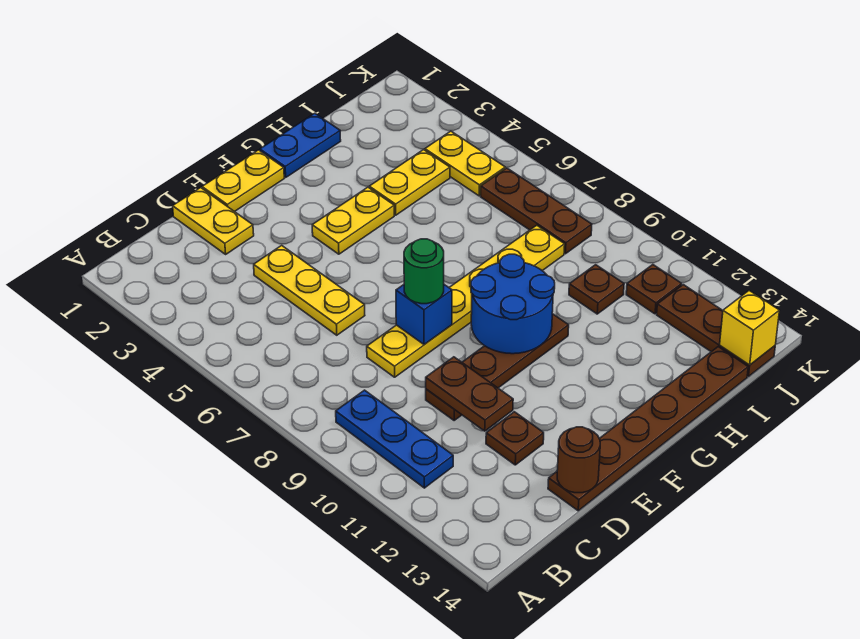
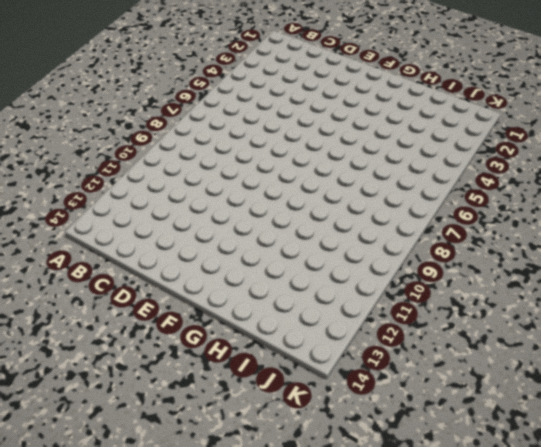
none -> blue plate B9:B11 level 1
none -> yellow plate D1:D2 level 1
none -> yellow plate D4:D6 level 1

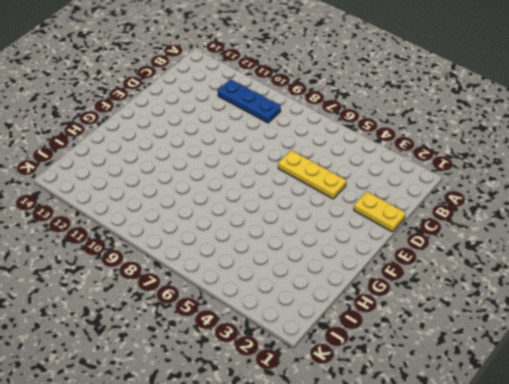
none -> yellow plate D8:I8 level 1
none -> brown plate D10:G10 level 1
none -> brown plate D12 level 1

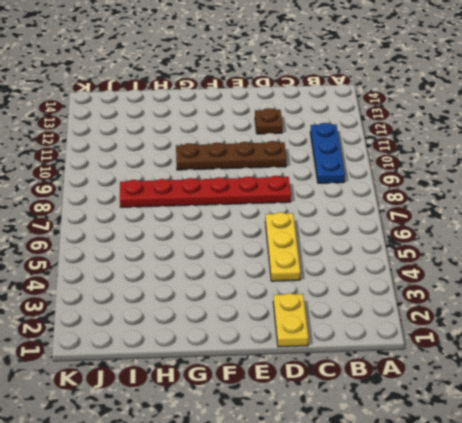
red plate D8:I8 level 1 -> yellow plate D8:I8 level 1
none -> brown plate D14:I14 level 1
none -> yellow plate E1:F1 level 1
none -> yellow plate F4:G4 level 1

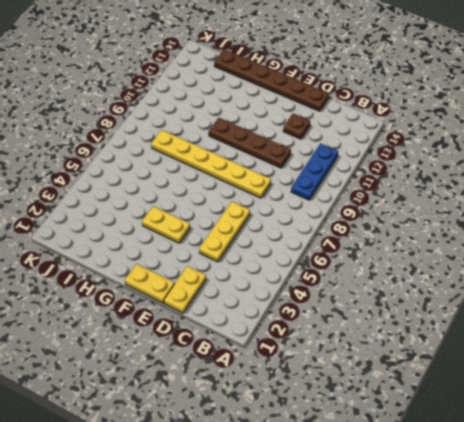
none -> blue plate G1:H1 level 1
none -> yellow plate H4:I4 level 1
none -> brown plate I10 level 1

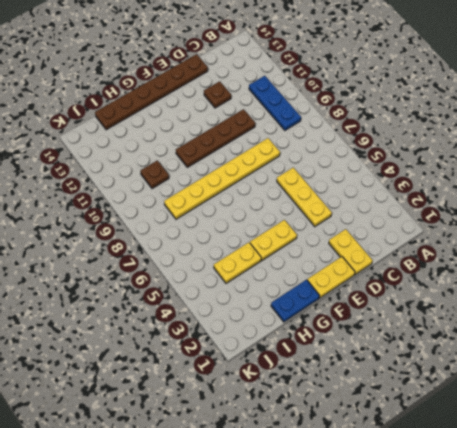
none -> yellow plate J4:J5 level 1
none -> brown plate J6:J8 level 1
none -> brown plate J11 level 1

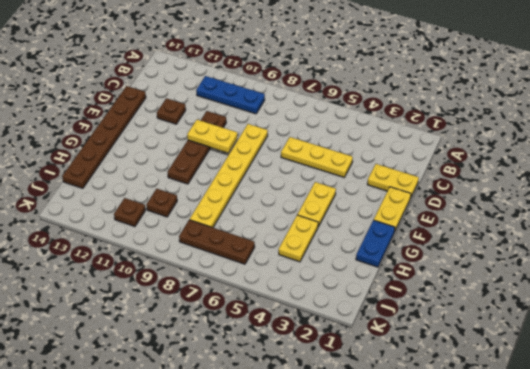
yellow plate E9:E10 level 2 -> yellow plate J4:J5 level 1
none -> brown plate J12:J14 level 1
none -> brown plate D10:D11 level 2
none -> brown round brick D14 level 2

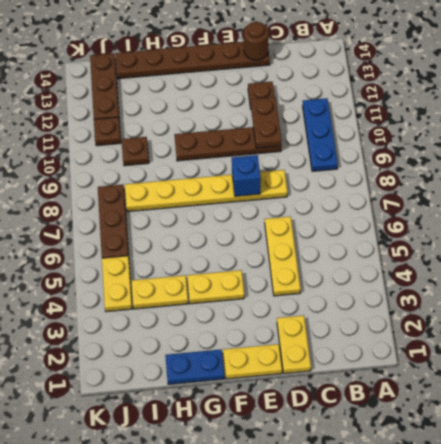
none -> blue round brick F9:G10 level 2
none -> yellow brick J14 level 2
none -> green round brick E8 level 3

